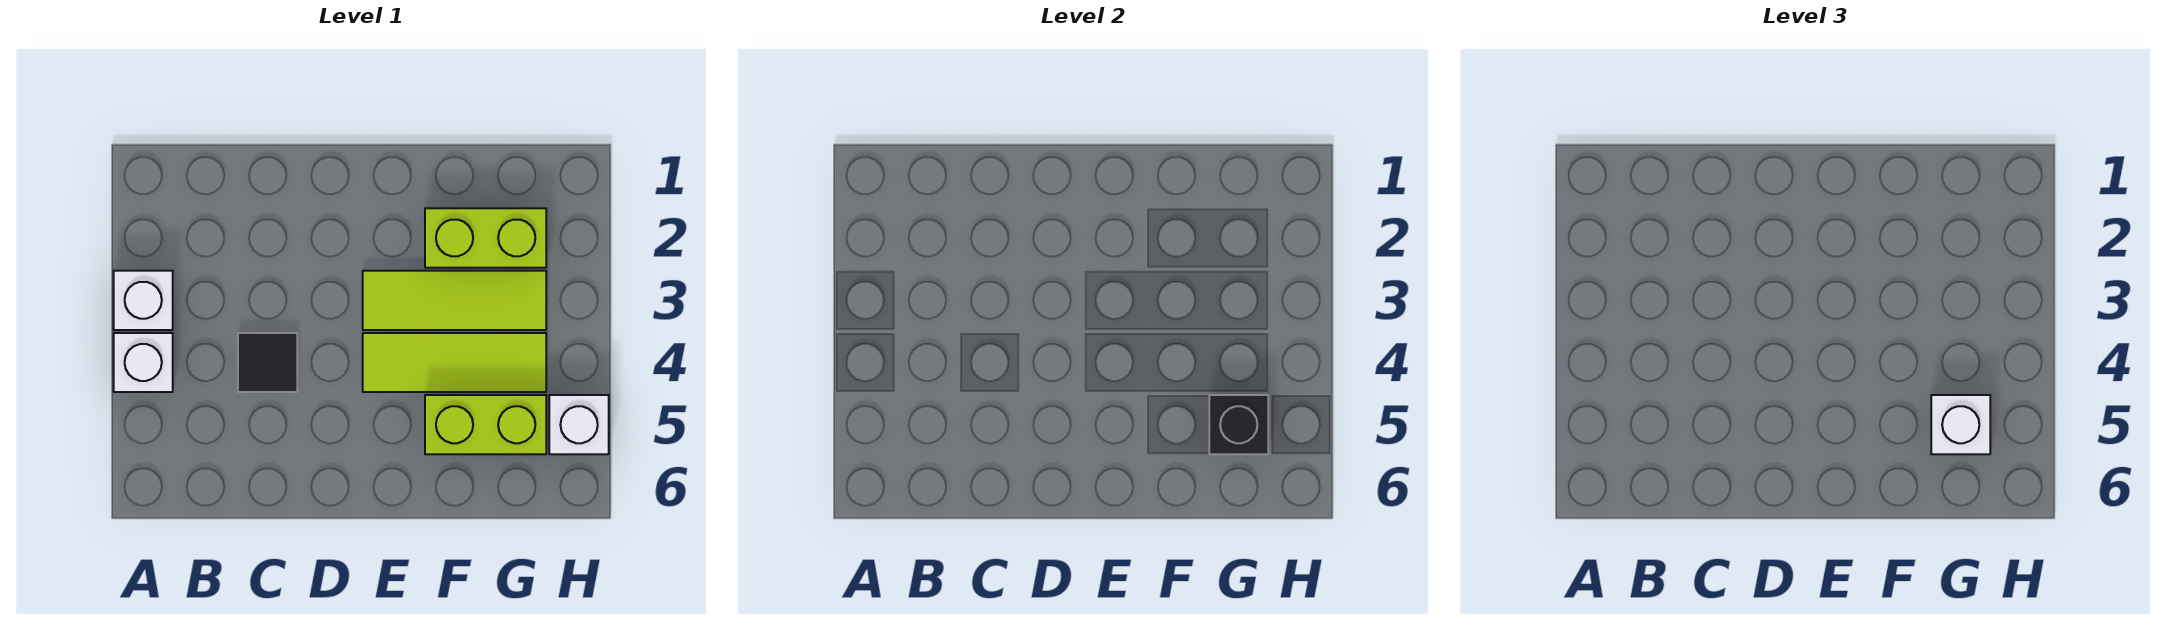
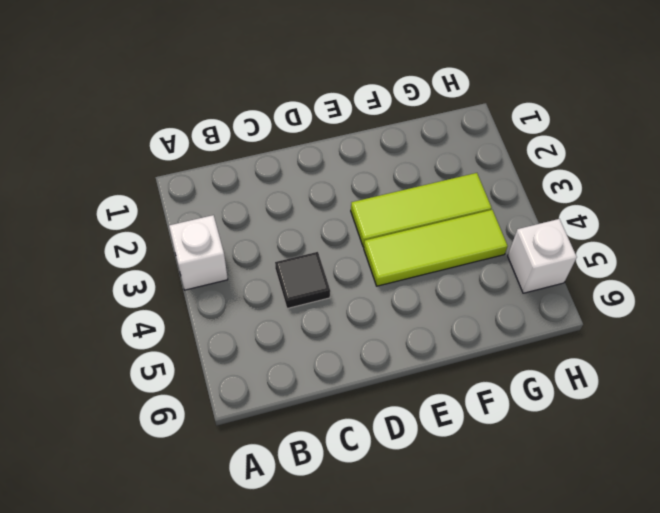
none -> white brick A4 level 1
none -> lime brick F2:G2 level 1

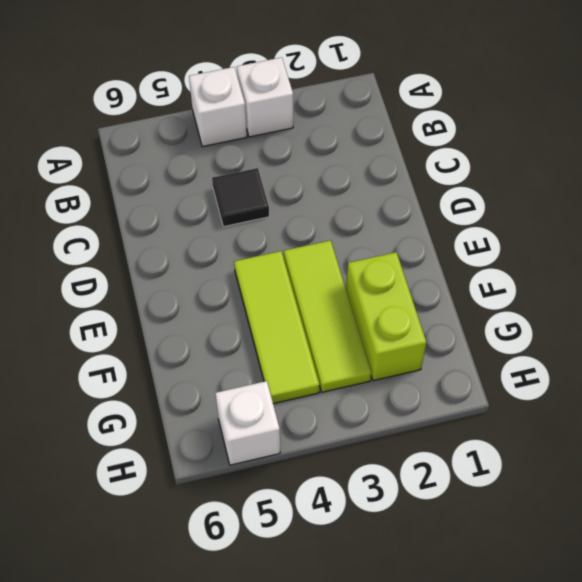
none -> lime brick F5:G5 level 1
none -> black brick G5 level 2

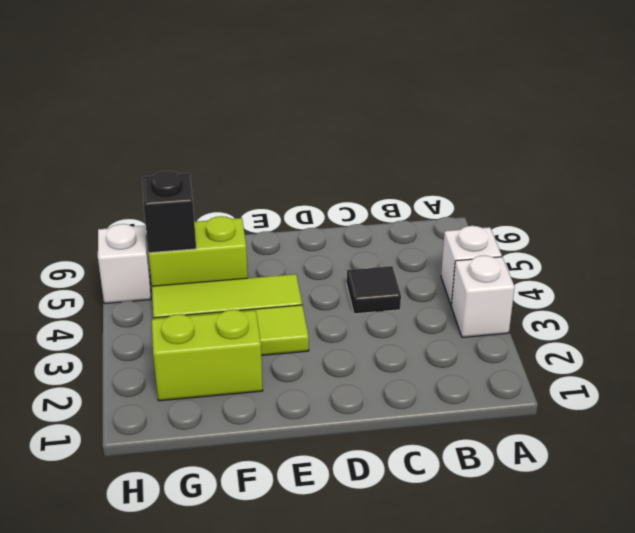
none -> white brick G5 level 3

